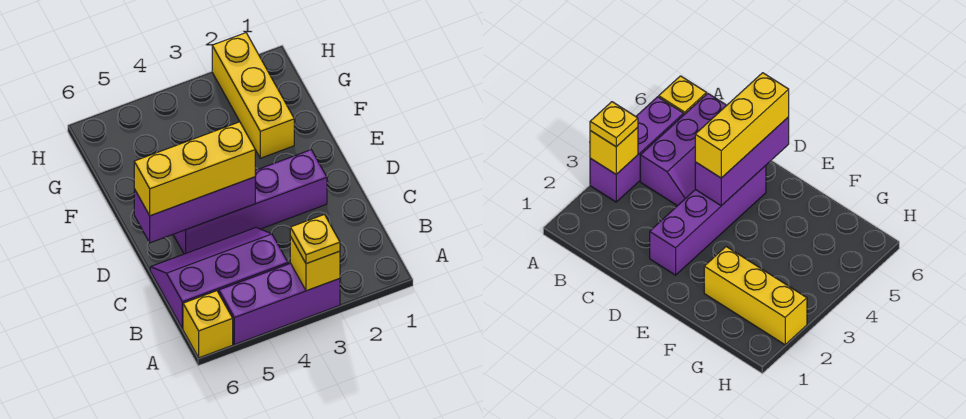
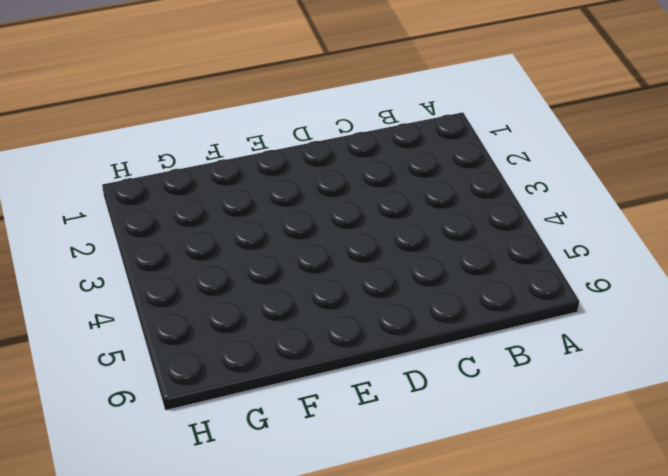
none -> purple brick A3:A5 level 1
none -> yellow brick A6 level 1

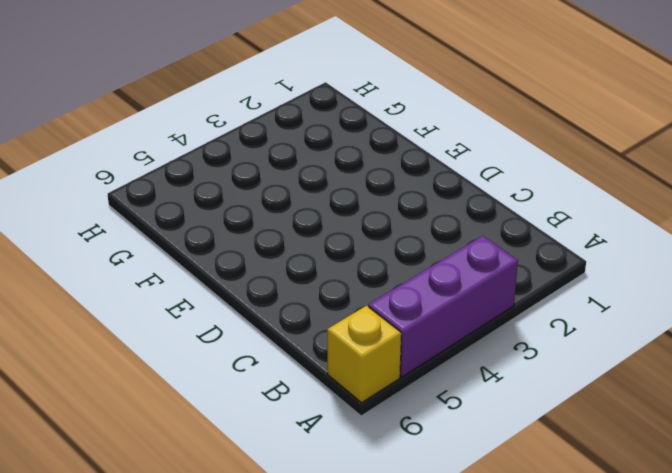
none -> purple slope B4:C6 level 1 top B
none -> purple brick D2:D5 level 1

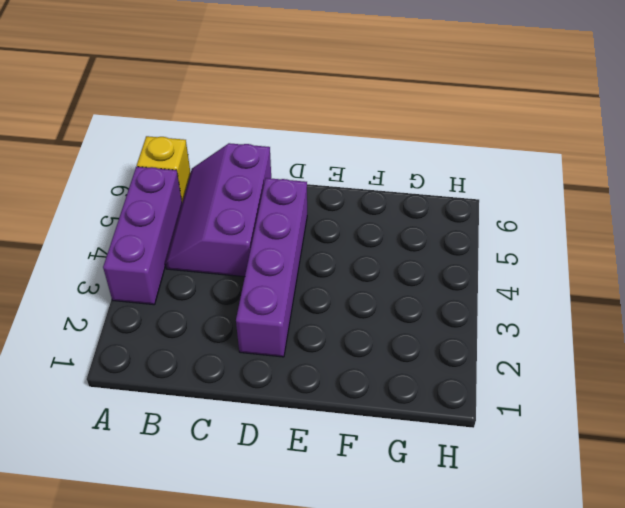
purple slope B4:C6 level 1 top C -> purple slope B4:C6 level 1 top B
none -> yellow brick F2:H2 level 1
none -> yellow brick A3 level 2

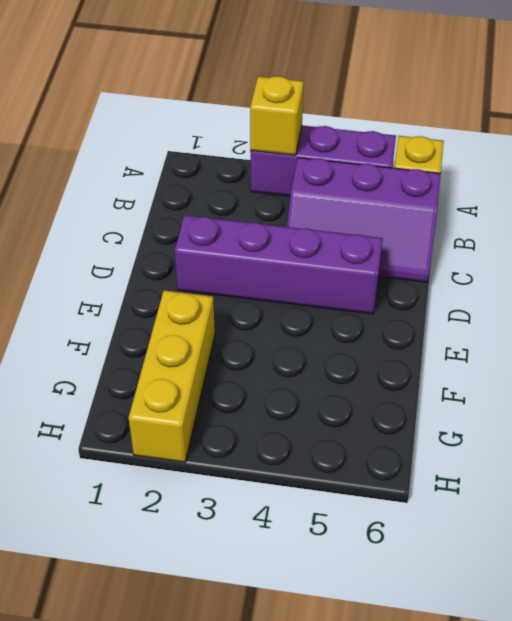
none -> purple brick D4:D6 level 2
none -> yellow plate A3 level 3

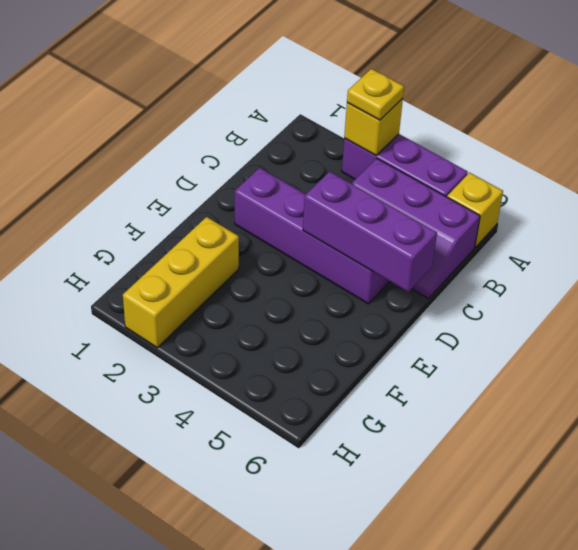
none -> yellow brick D4:D6 level 3

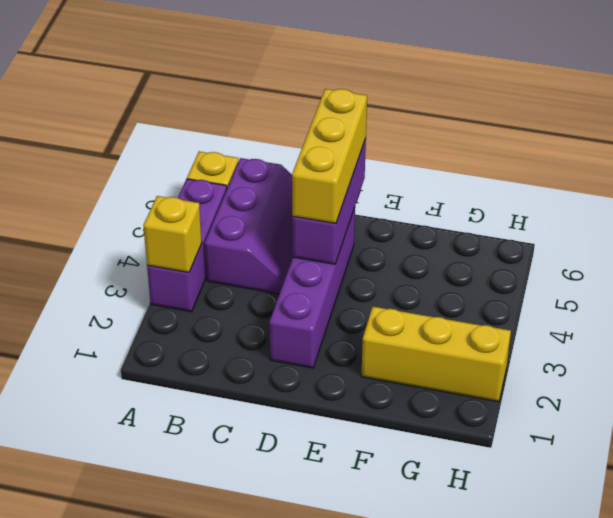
none -> yellow plate A3 level 3

